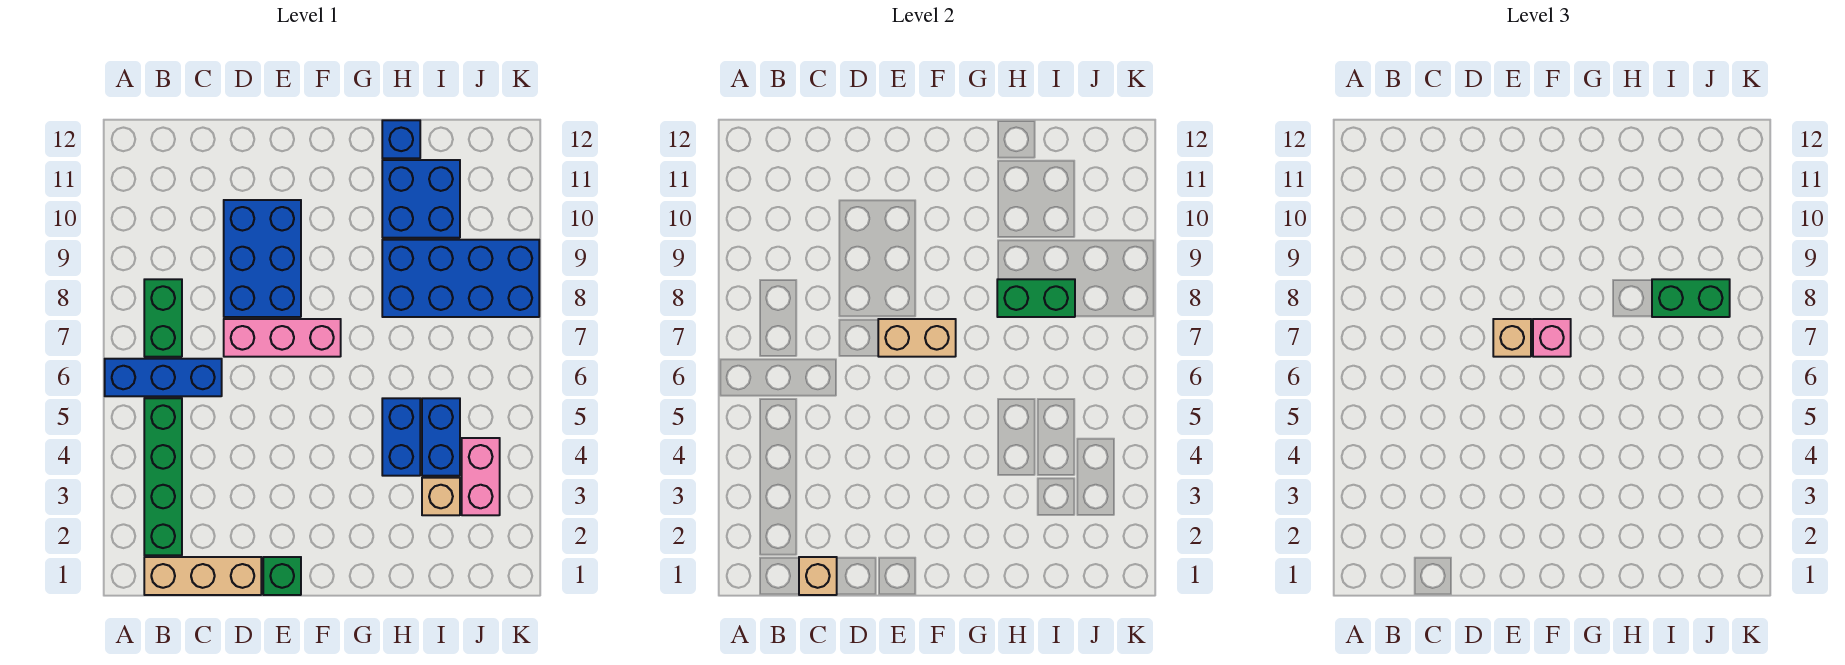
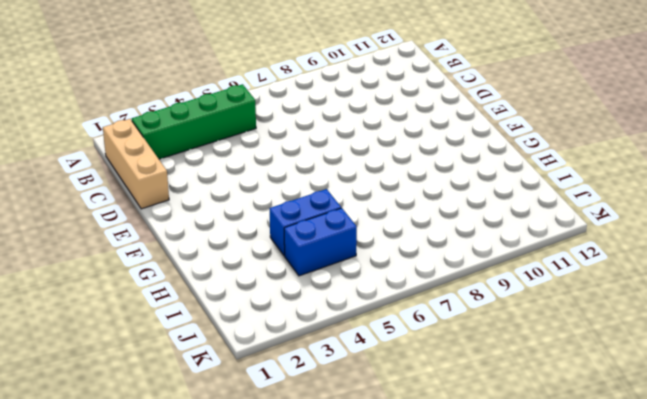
none -> blue brick A6:C6 level 1
none -> green brick B7:B8 level 1
none -> pink brick D7:F7 level 1

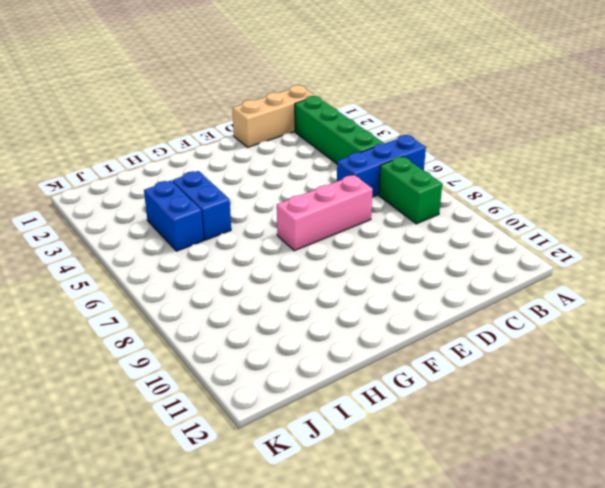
none -> blue brick D8:E10 level 1
none -> green brick E1 level 1
none -> blue brick H8:K9 level 1

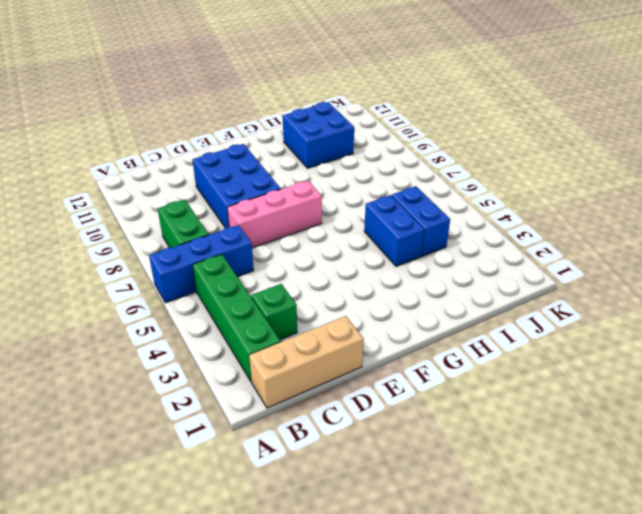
green brick C3 level 1 -> green brick E1 level 1
none -> blue brick H8:K9 level 1
none -> blue brick H12 level 1
none -> tan brick I3 level 1

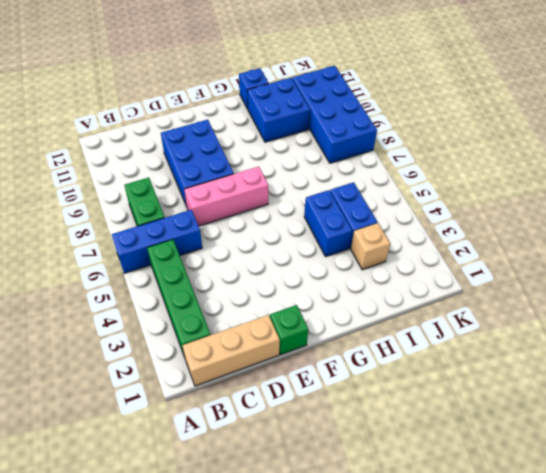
blue brick J8:K11 level 1 -> blue brick H8:K9 level 1
none -> pink brick J3:J4 level 1
none -> tan brick C1 level 2
none -> tan brick E7:F7 level 2

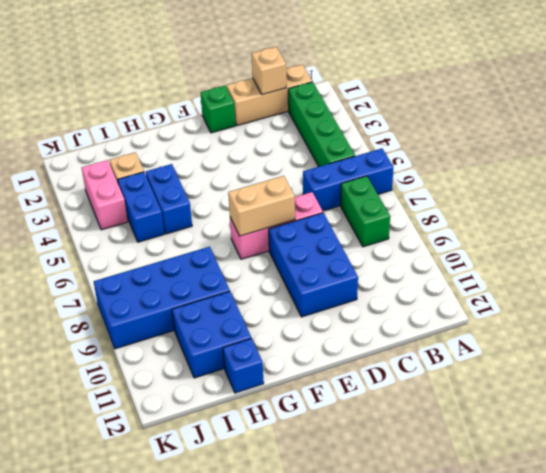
none -> green brick H8:I8 level 2
none -> tan brick E7 level 3
none -> pink brick F7 level 3

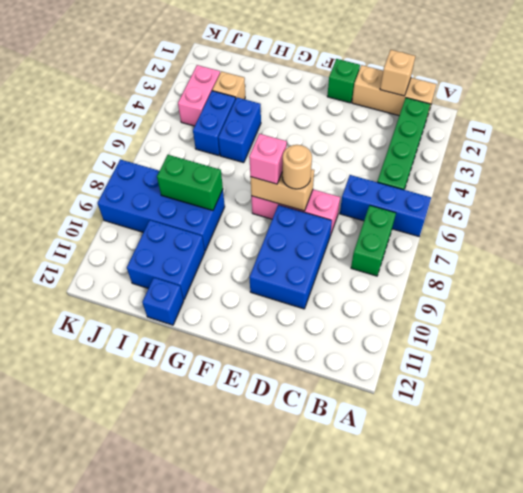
tan round brick E7 level 3 -> tan brick E7 level 3
none -> green brick I8:J8 level 3

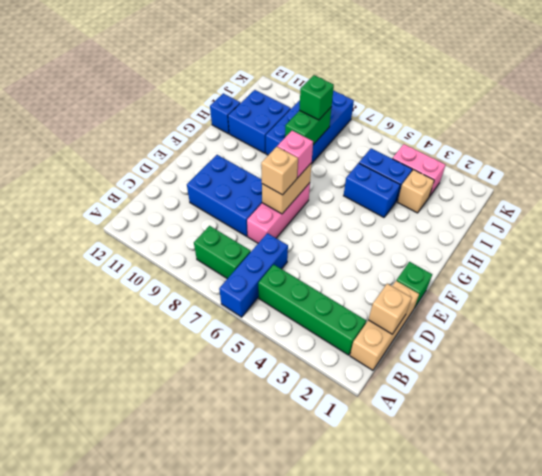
green brick I8 level 3 -> green brick I8:J8 level 3

